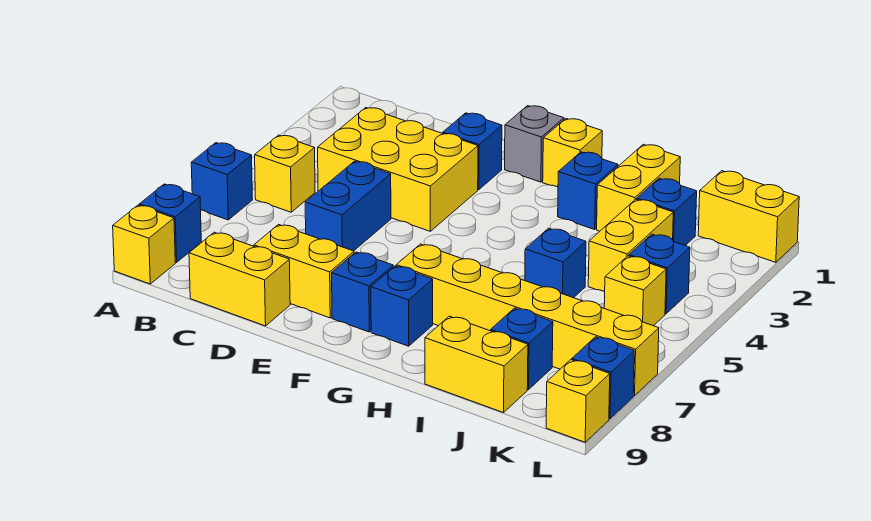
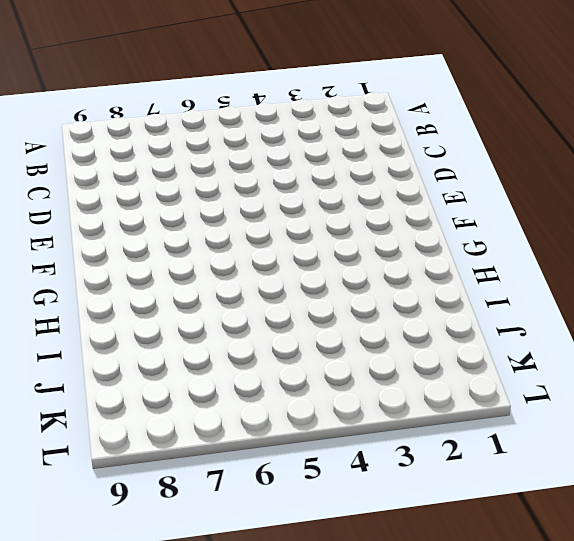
none -> blue brick A6 level 1
none -> blue brick A8 level 1
none -> yellow brick A9 level 1

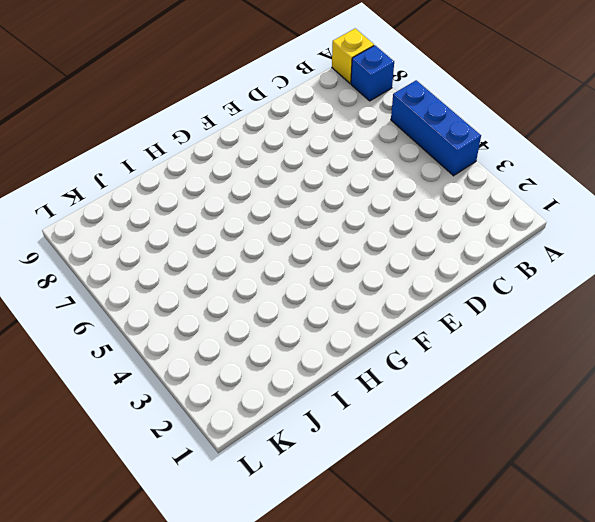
blue brick A4:A6 level 1 -> blue brick A6 level 1
none -> yellow brick B5 level 1
none -> yellow brick C3:E4 level 1
none -> yellow brick C9:D9 level 1

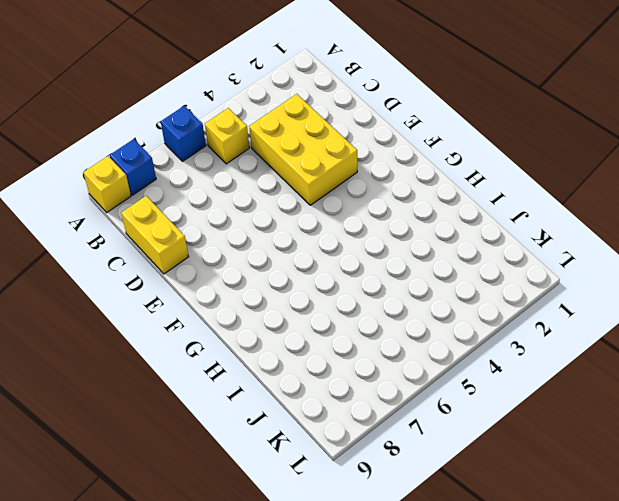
none -> blue brick D5:D6 level 1
none -> yellow brick D8:E8 level 1
none -> blue brick E2 level 1

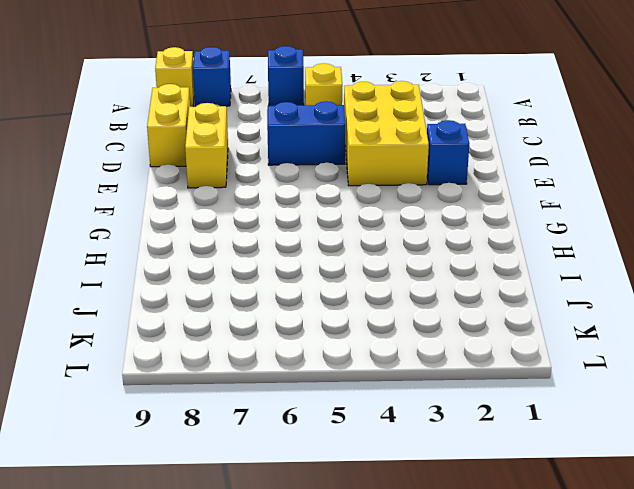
none -> grey brick F1 level 1
none -> blue brick F8 level 1
none -> yellow brick G1 level 1

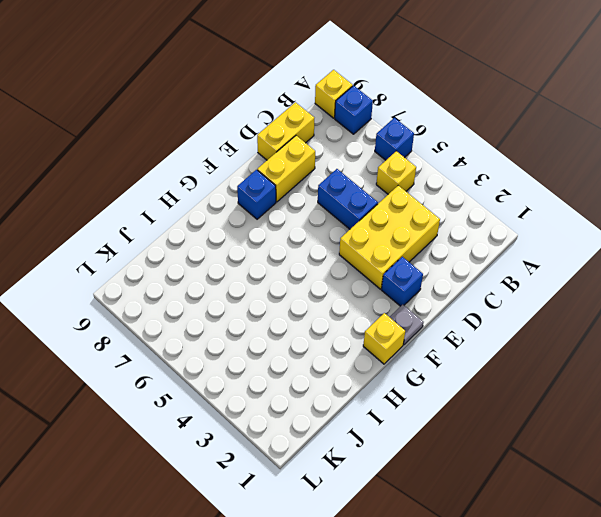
grey plate F1 level 1 -> grey brick F1 level 1
none -> yellow brick G7:L7 level 1
none -> blue brick G8 level 1
none -> blue brick H2 level 1

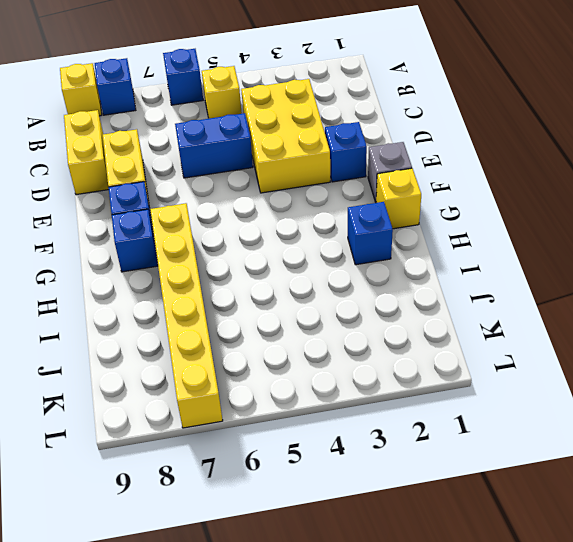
none -> yellow brick I1:I2 level 1
none -> blue brick I5 level 1
none -> yellow brick I9:J9 level 1

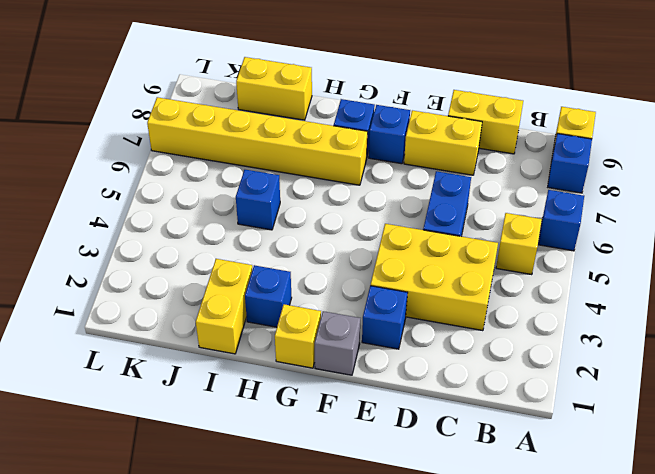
none -> blue brick J2 level 1
none -> yellow brick J3:J4 level 1
none -> blue brick J8 level 1

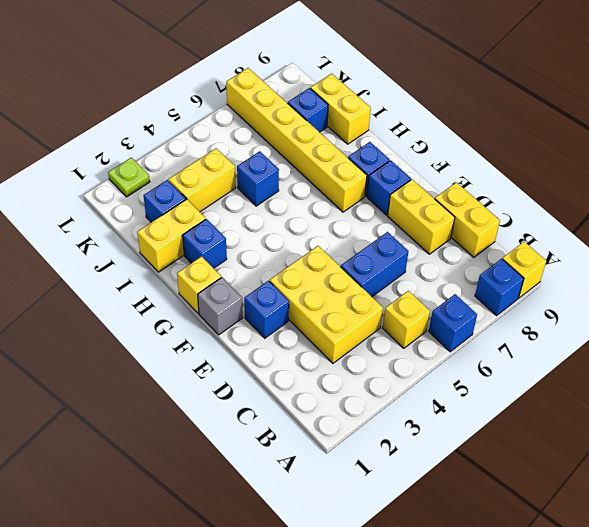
lime plate L2 level 1 -> none
none -> yellow brick K1:L1 level 1
none -> blue brick K4 level 1
none -> yellow brick K5 level 1

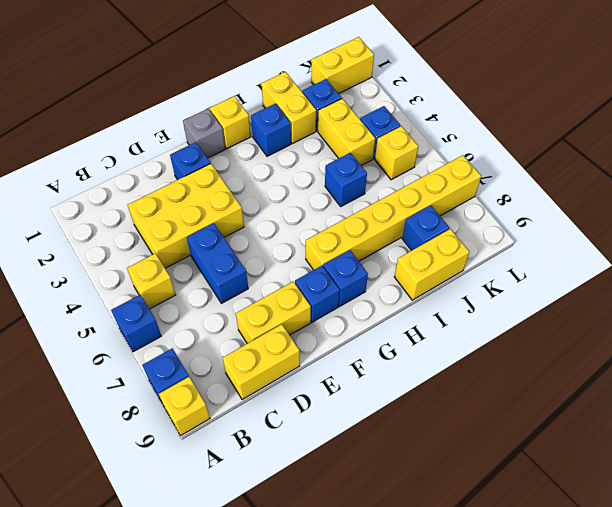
none -> blue brick L8 level 1
none -> yellow brick L9 level 1

